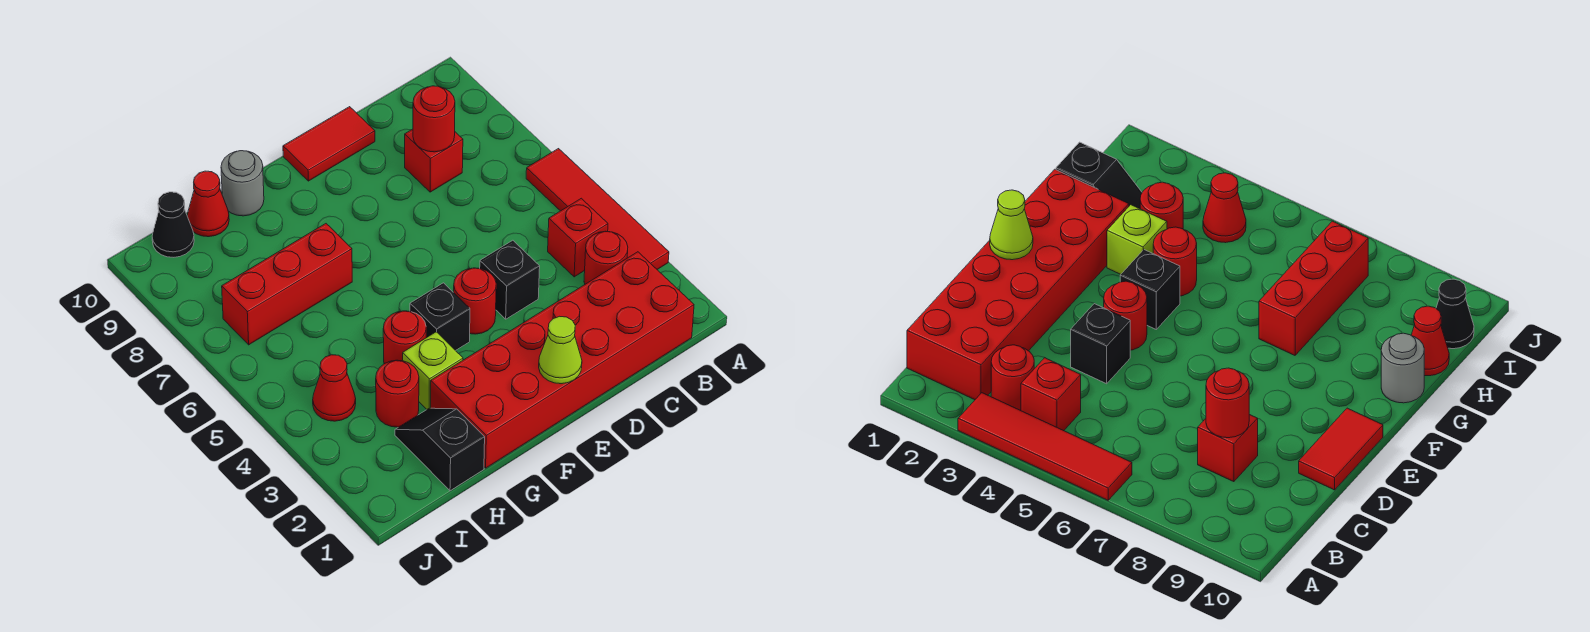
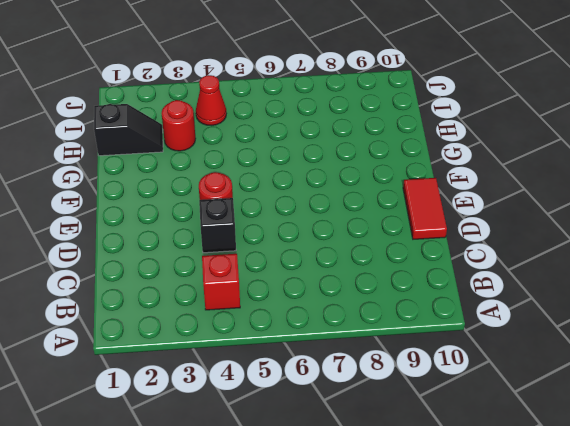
none -> red tile A3:A6 level 1
none -> red brick B1:G2 level 1
none -> red round brick B3 level 1

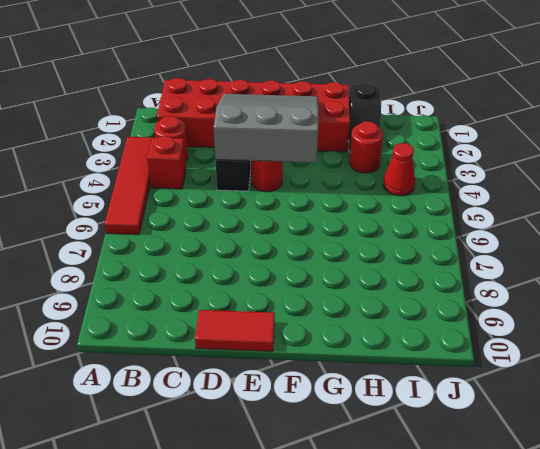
grey slope D2:F4 level 2 top 4 -> none
none -> red brick C8 level 1
none -> black brick F4 level 1
none -> lime brick G3 level 1

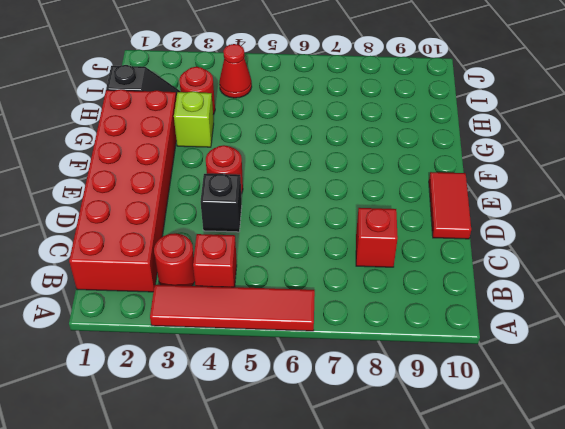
none -> black brick F4 level 1
none -> red round brick G4 level 1
none -> red brick G7:I7 level 1

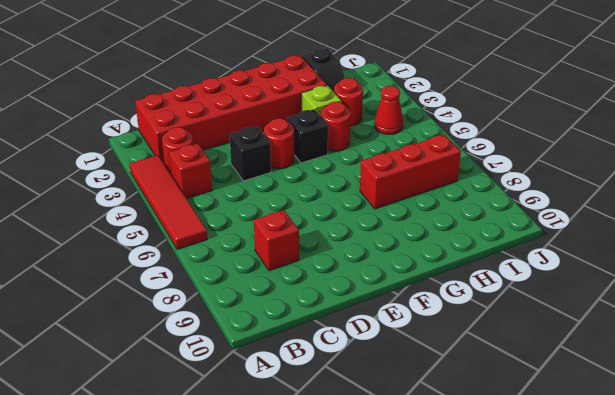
none -> red tile D10:E10 level 1
none -> grey round brick G10 level 1
none -> red cone H10 level 1

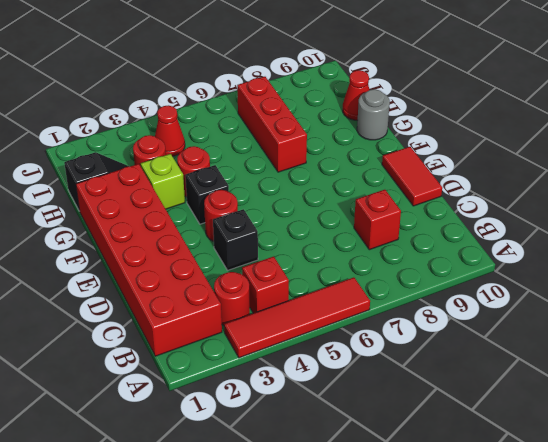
none -> black cone I10 level 1
none -> red round brick C8 level 2
none -> lime cone E1 level 2

